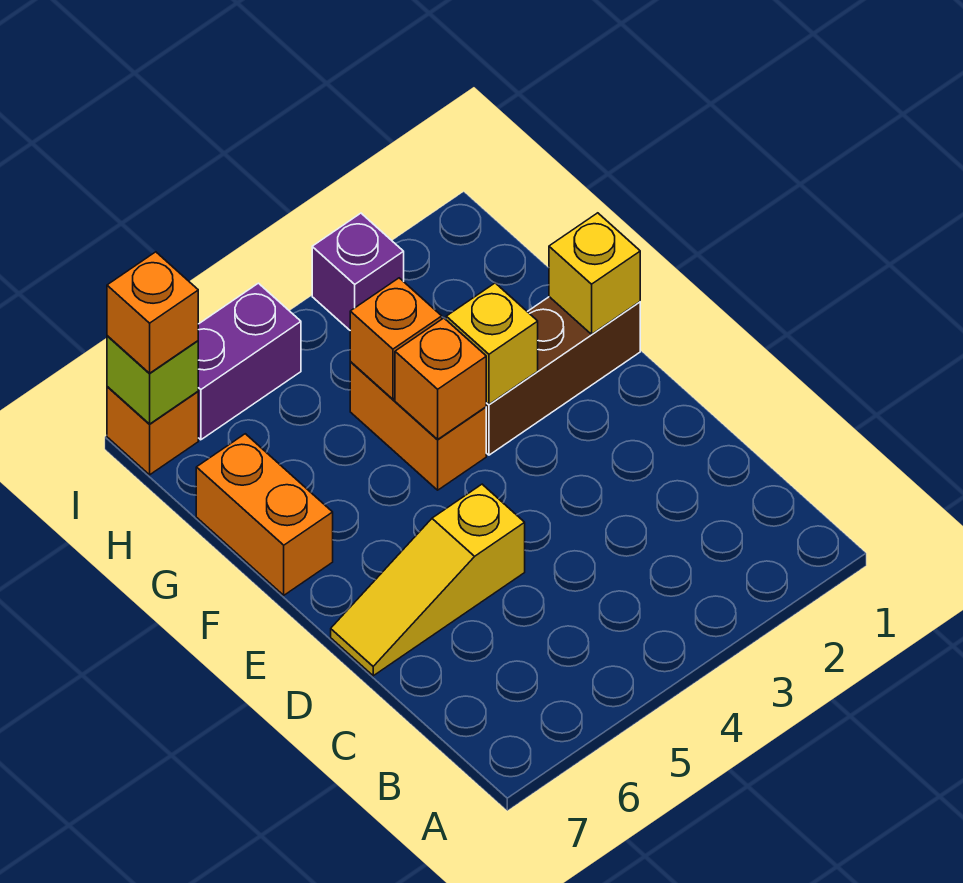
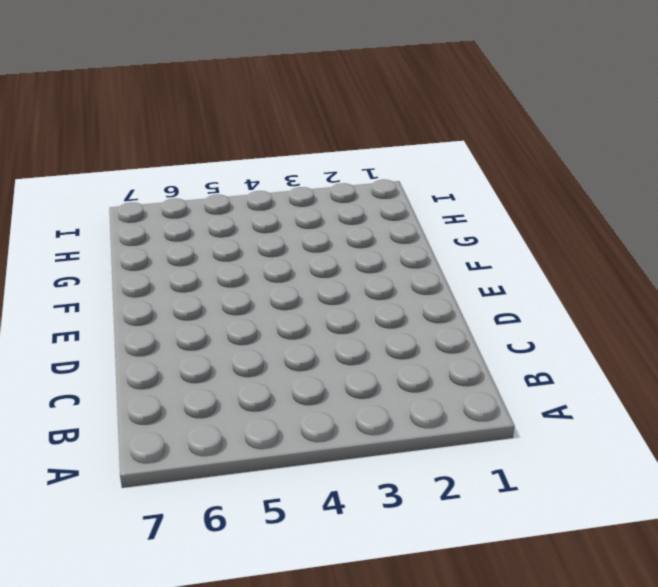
none -> yellow slope D5:D7 level 1 top 5
none -> brown brick F1:F3 level 1
none -> orange brick F4:G4 level 1

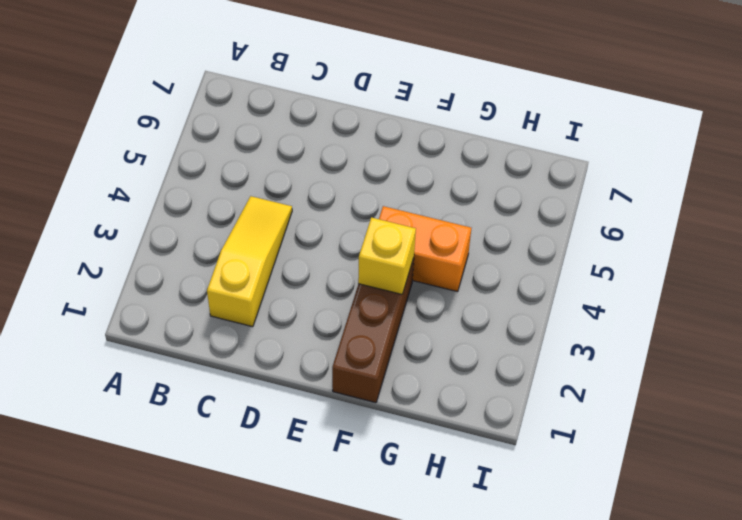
yellow slope C2:C4 level 1 top 2 -> yellow slope D5:D7 level 1 top 5
none -> orange brick F7:G7 level 1
none -> purple brick I3 level 1
none -> purple brick I5:I6 level 1

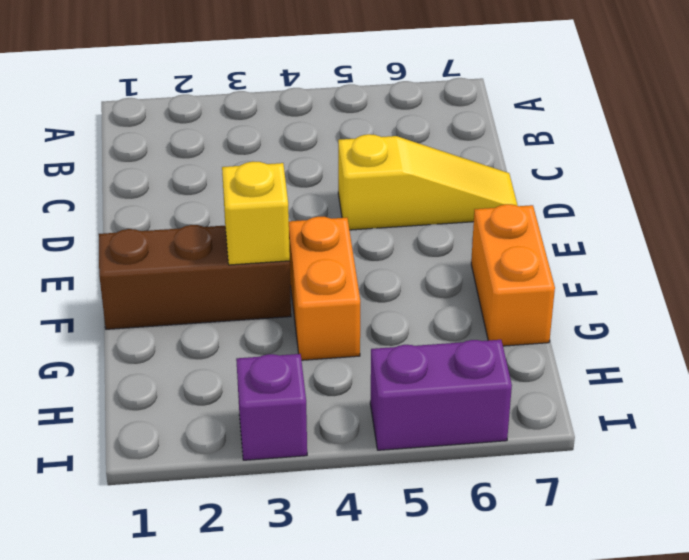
none -> orange brick I7 level 1
none -> yellow brick F1 level 2
none -> orange brick F4 level 2

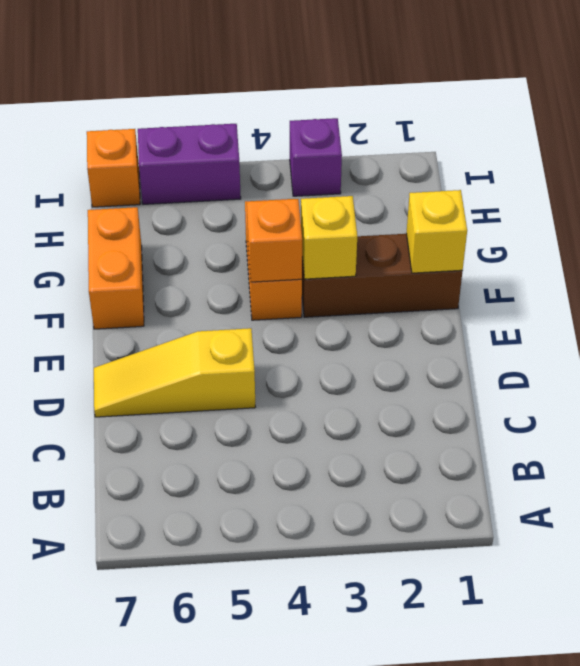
none -> orange brick G4 level 2
none -> lime brick I7 level 2
none -> orange brick I7 level 3

